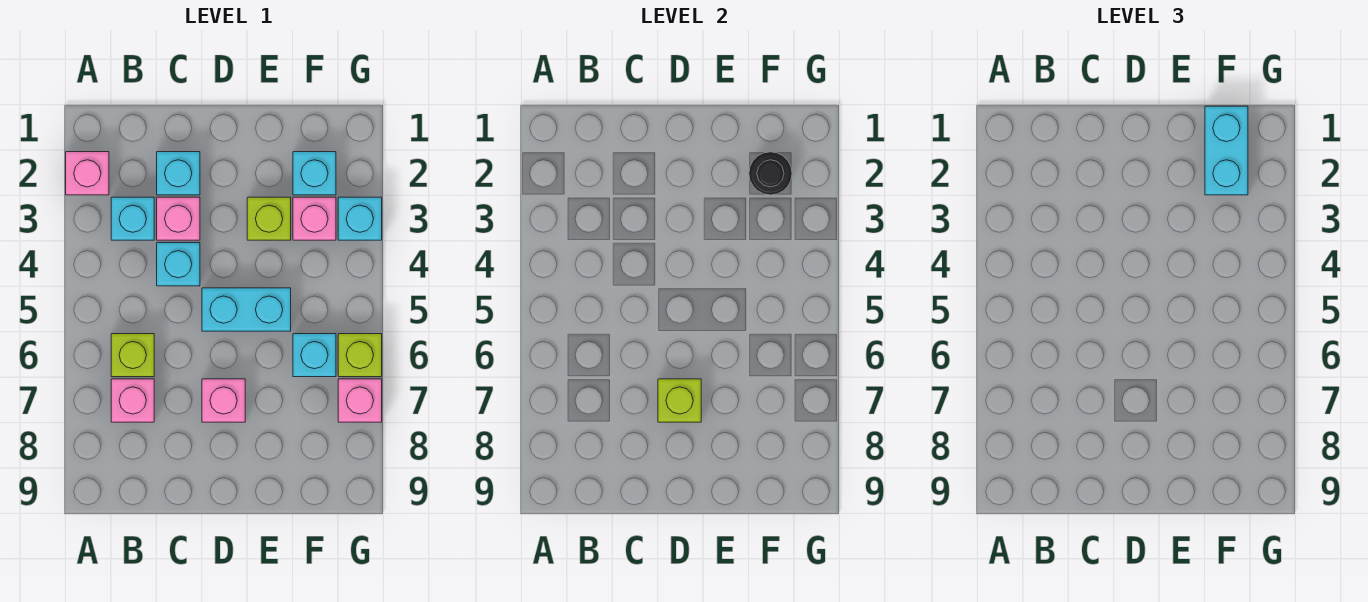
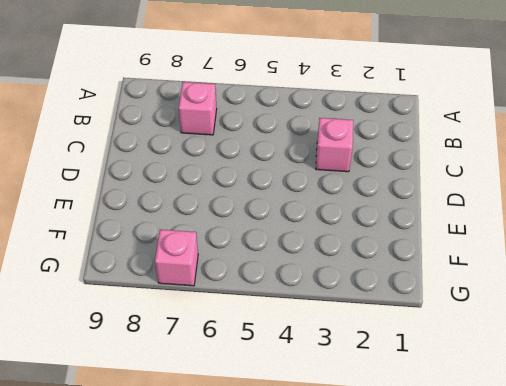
none -> pink brick A2 level 1
none -> cyan brick B3 level 1
none -> lime brick B6 level 1

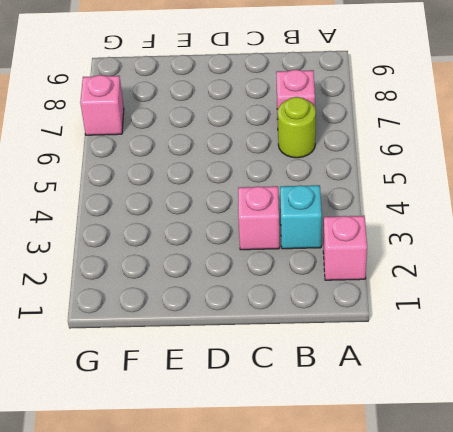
lime round brick B6 level 1 -> lime brick B6 level 1
none -> cyan brick C2 level 1
none -> cyan brick C4 level 1
none -> cyan brick D5:E5 level 1

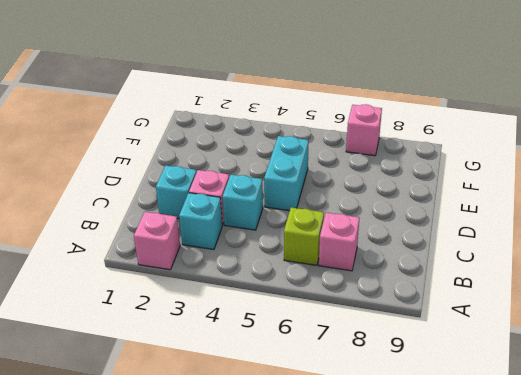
none -> pink brick D7 level 1
none -> lime brick E3 level 1
none -> cyan brick F2 level 1

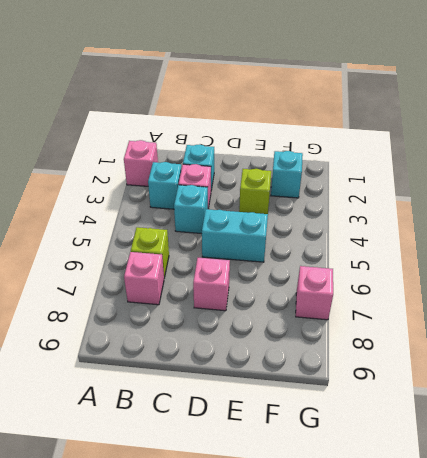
none -> pink brick F3 level 1
none -> cyan brick F6 level 1
none -> cyan brick G3 level 1

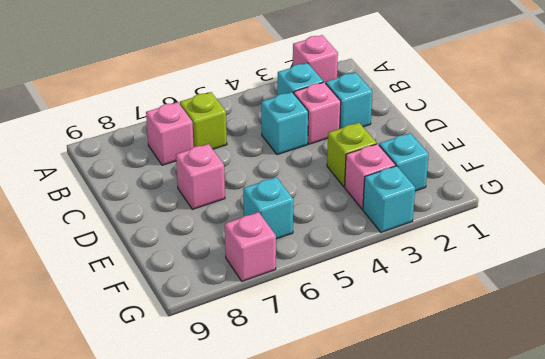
none -> cyan brick D5:E5 level 1
none -> lime brick G6 level 1
none -> lime brick D7 level 2

